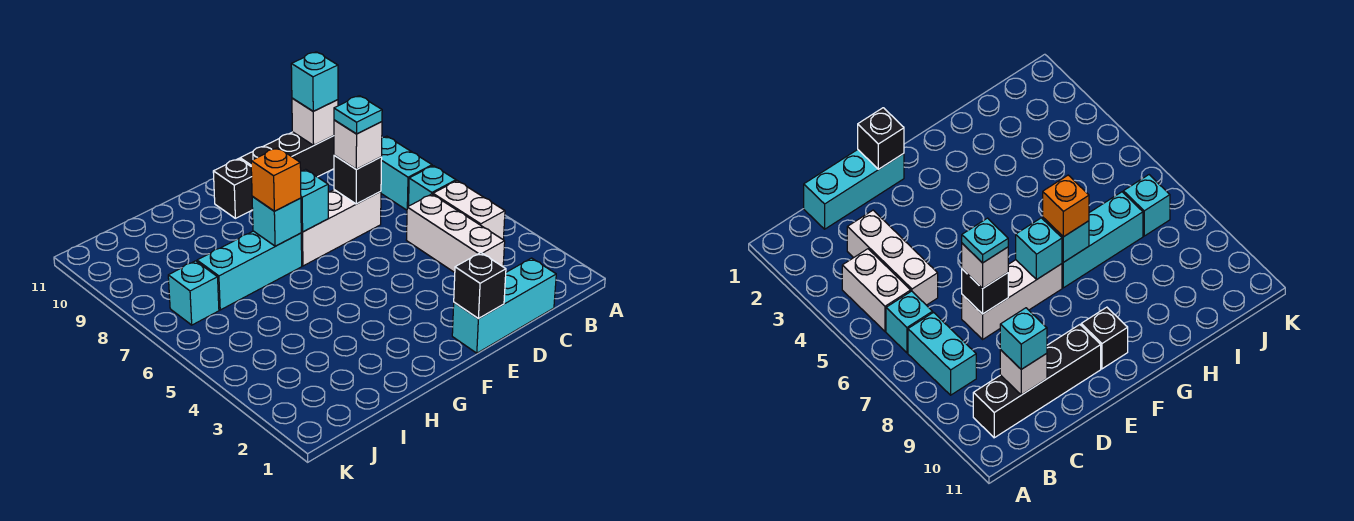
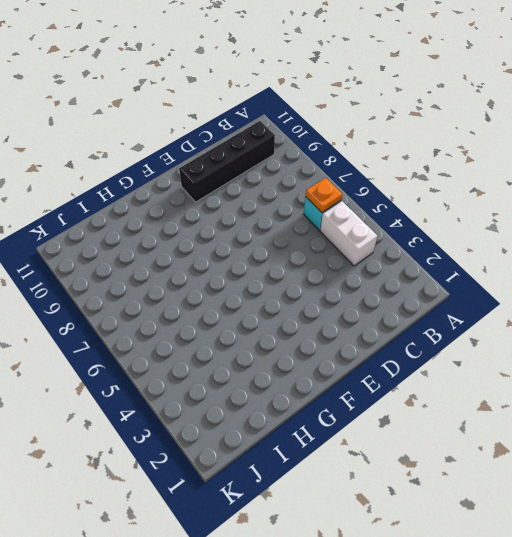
orange plate B6 level 2 -> none
none -> cyan brick B7:B8 level 1
none -> cyan brick C1:E1 level 1
none -> white brick C3:C5 level 1

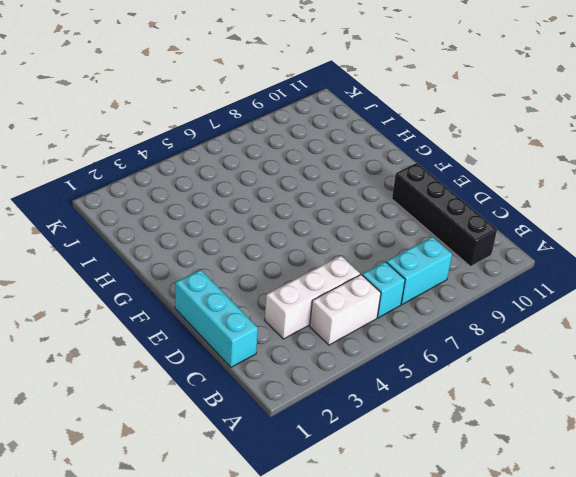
none -> white brick D7:F7 level 1
none -> black brick F10 level 1
none -> cyan brick G7:I7 level 1

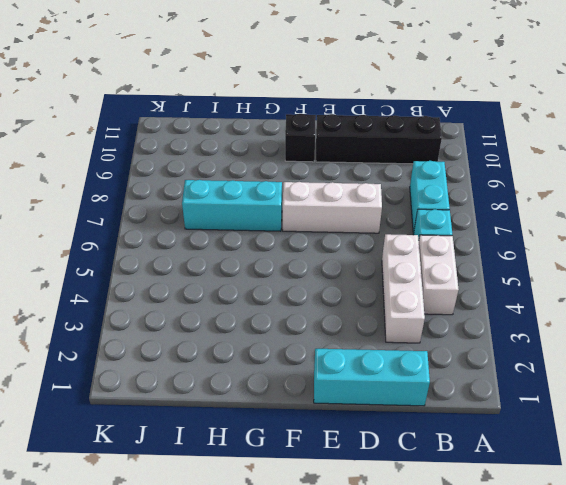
none -> cyan brick J7 level 1
none -> white brick C10 level 2
none -> black brick D7 level 2

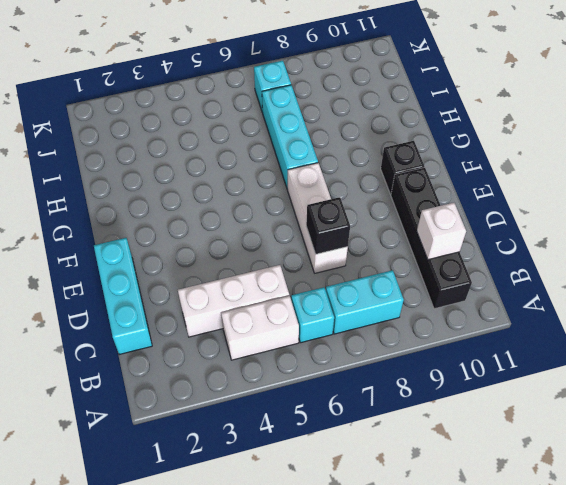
none -> black brick E1 level 2
none -> cyan brick F7 level 2
none -> cyan brick G7 level 2

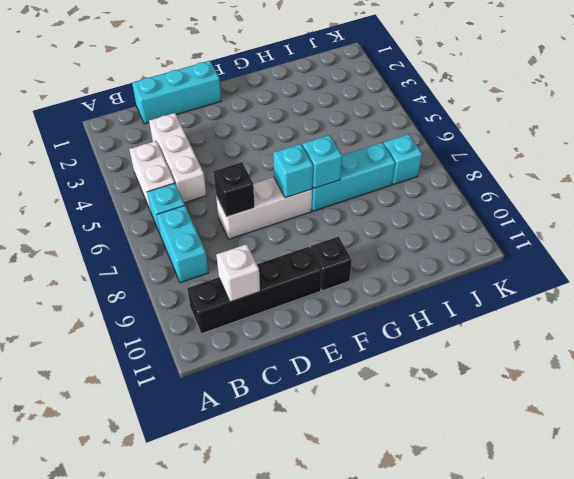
none -> black brick E1 level 2
none -> cyan brick C10 level 3
none -> white brick D7 level 3

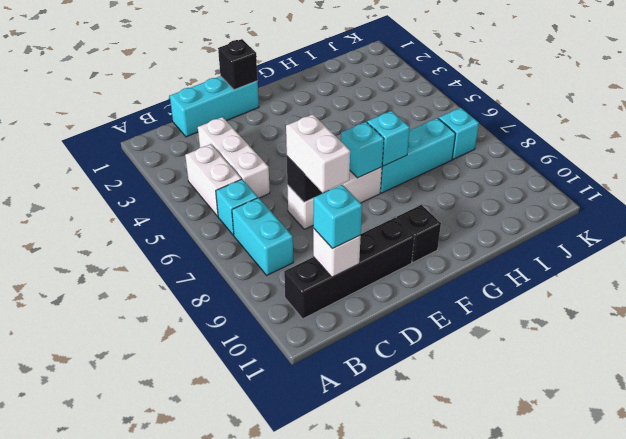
white brick D7:D8 level 3 -> white brick D7 level 3
none -> orange brick G7 level 3
none -> cyan plate D7 level 4

